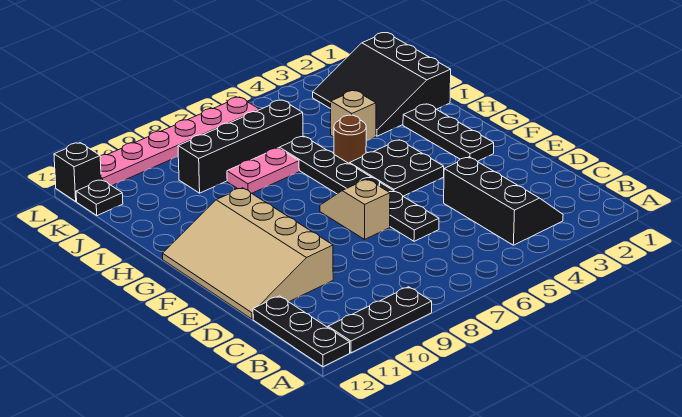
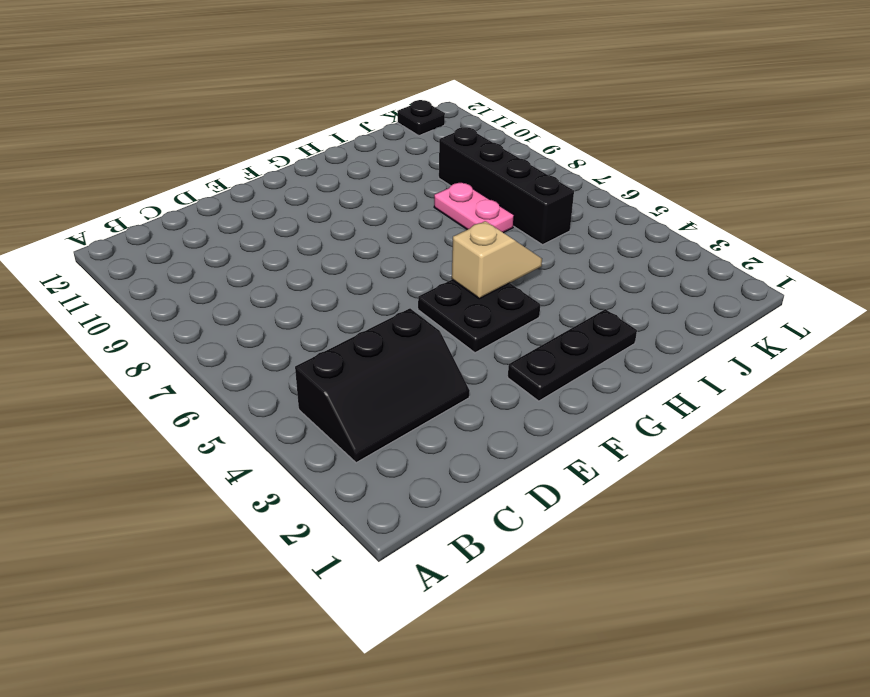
tan slope G5:H5 level 2 top G -> tan slope E7:F7 level 1 top E
none -> black plate A9:A11 level 1
none -> black plate A12:C12 level 1
none -> black plate D6:I6 level 1

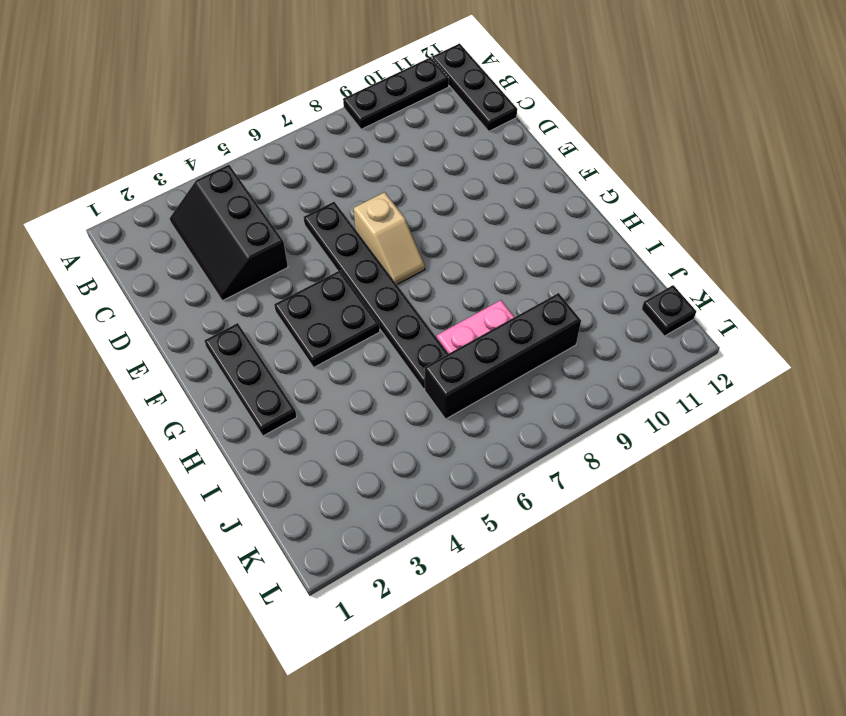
none -> tan slope D10:G12 level 1 top 10
none -> brown round brick H5 level 1
none -> black slope I1:K3 level 1 top 1

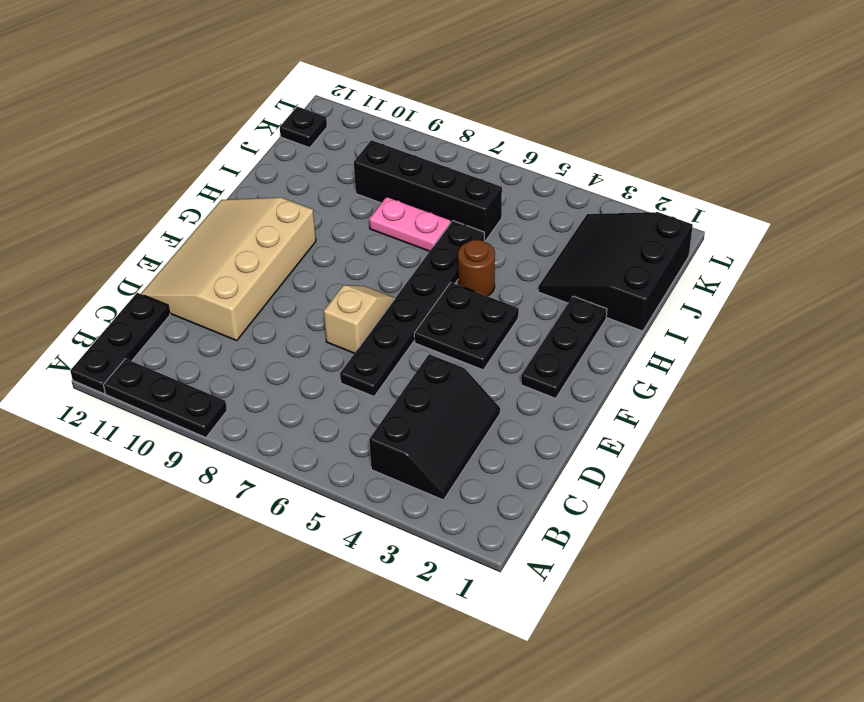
none -> tan brick I4 level 1
none -> pink plate L6:L11 level 1
none -> black brick L12 level 1

